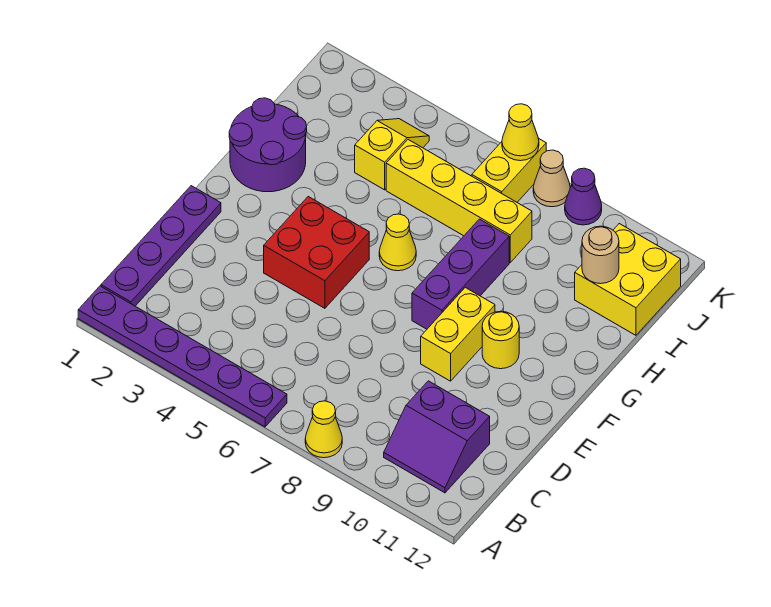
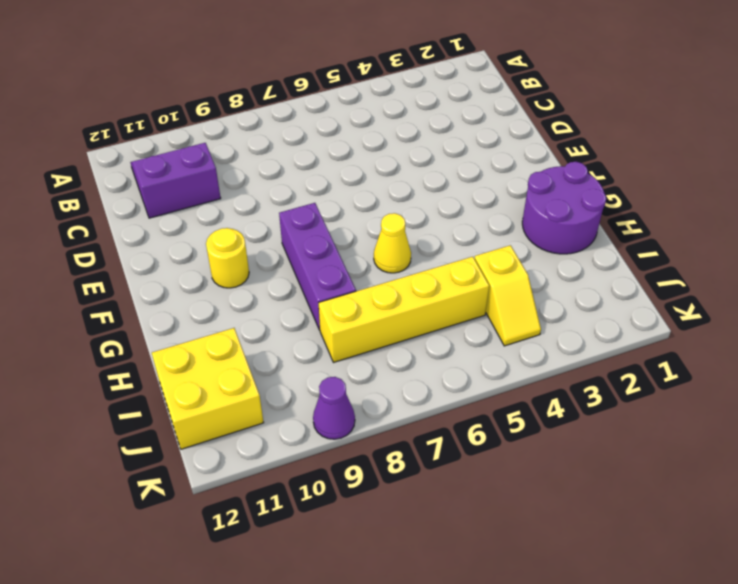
none -> purple plate A1:A6 level 1
none -> yellow cone A8 level 1
none -> purple plate B1:E1 level 1

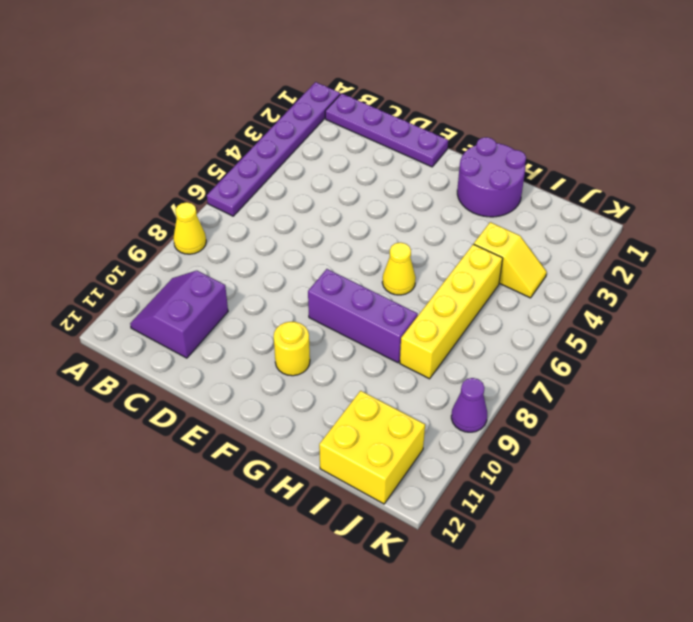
none -> red brick E4:F5 level 1
none -> yellow brick E9:F9 level 1
none -> yellow brick J7:K7 level 1

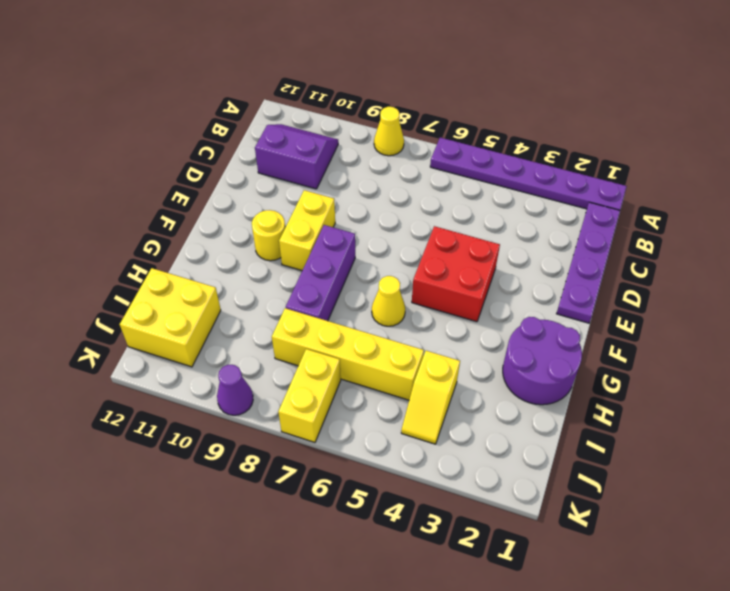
none -> tan cone K8 level 1
none -> tan round brick I11 level 2
none -> yellow cone K7 level 2

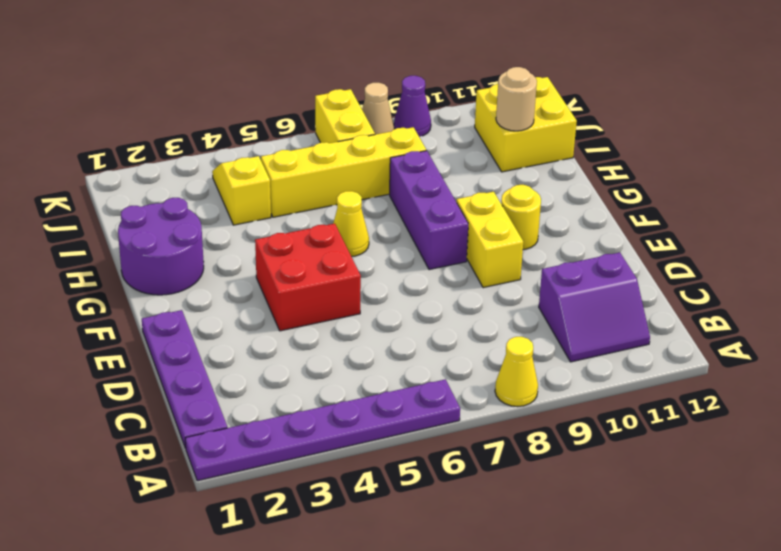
none -> yellow cone K7 level 2

